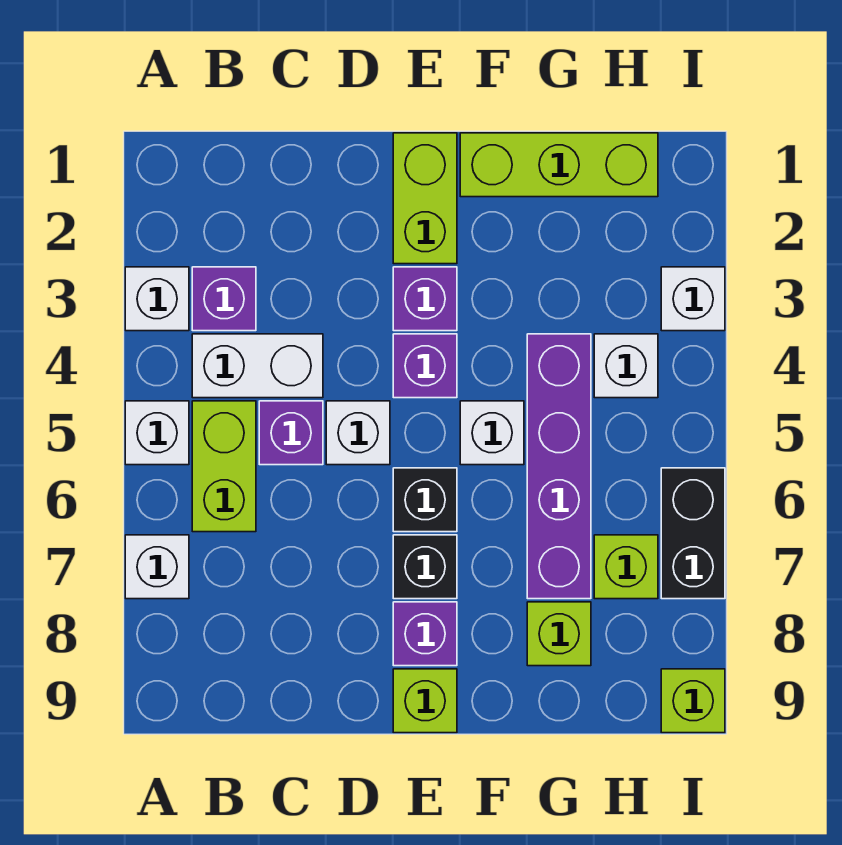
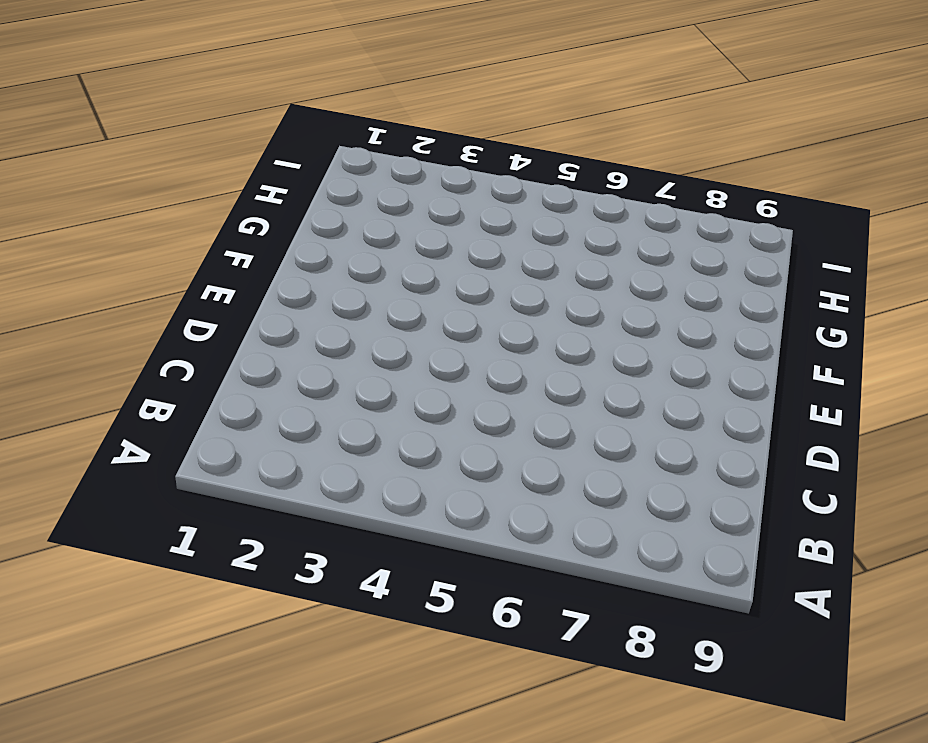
none -> white brick A3 level 1
none -> white brick A5 level 1
none -> white brick A7 level 1

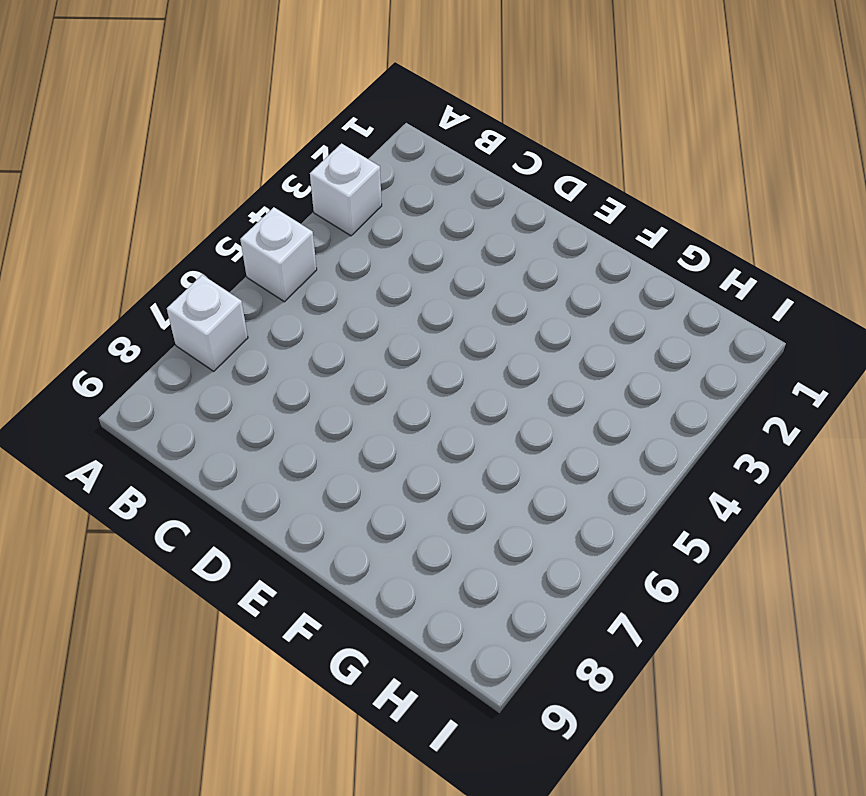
none -> purple brick B3 level 1
none -> white brick B4:C4 level 1
none -> lime brick B5:B6 level 1

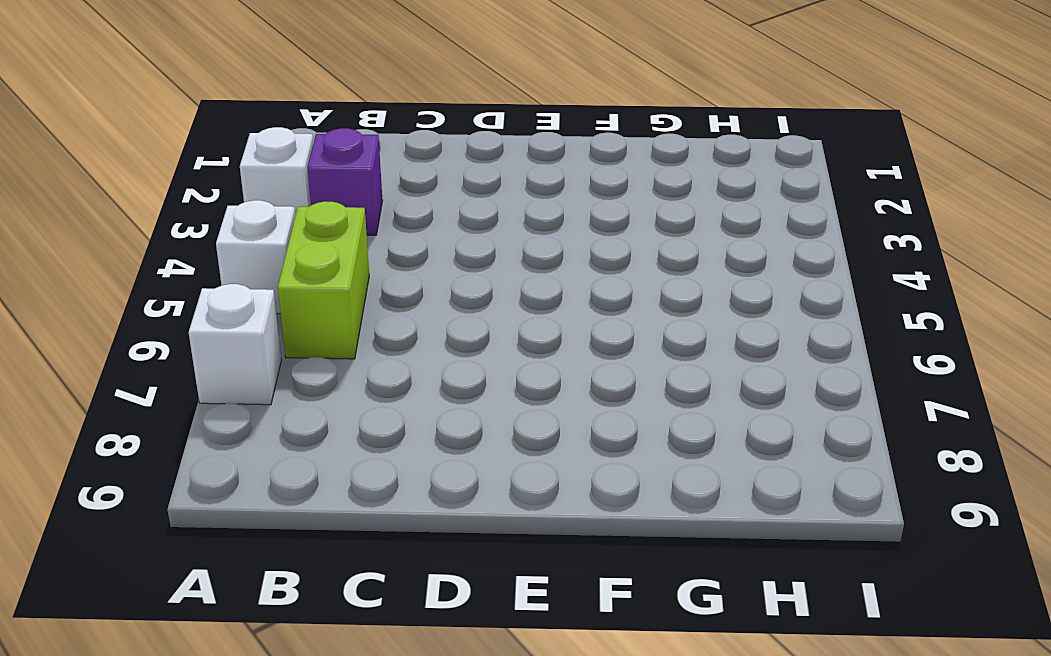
none -> white brick B4:C4 level 1
none -> purple brick C5 level 1
none -> white brick D5 level 1

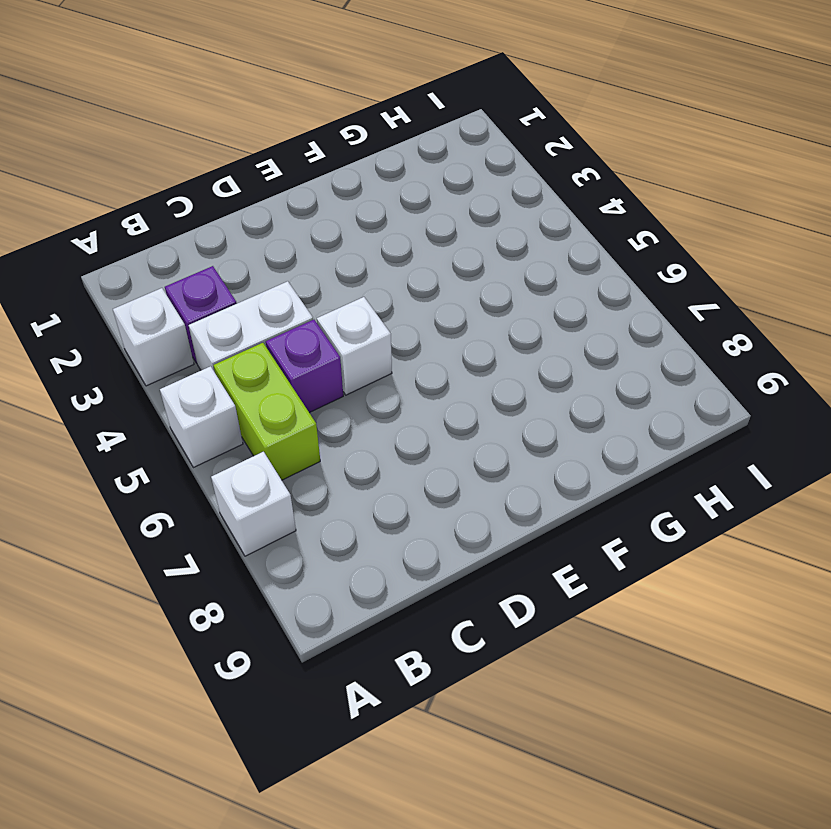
none -> lime brick E1:E2 level 1
none -> purple brick E3 level 1
none -> purple brick E4 level 1

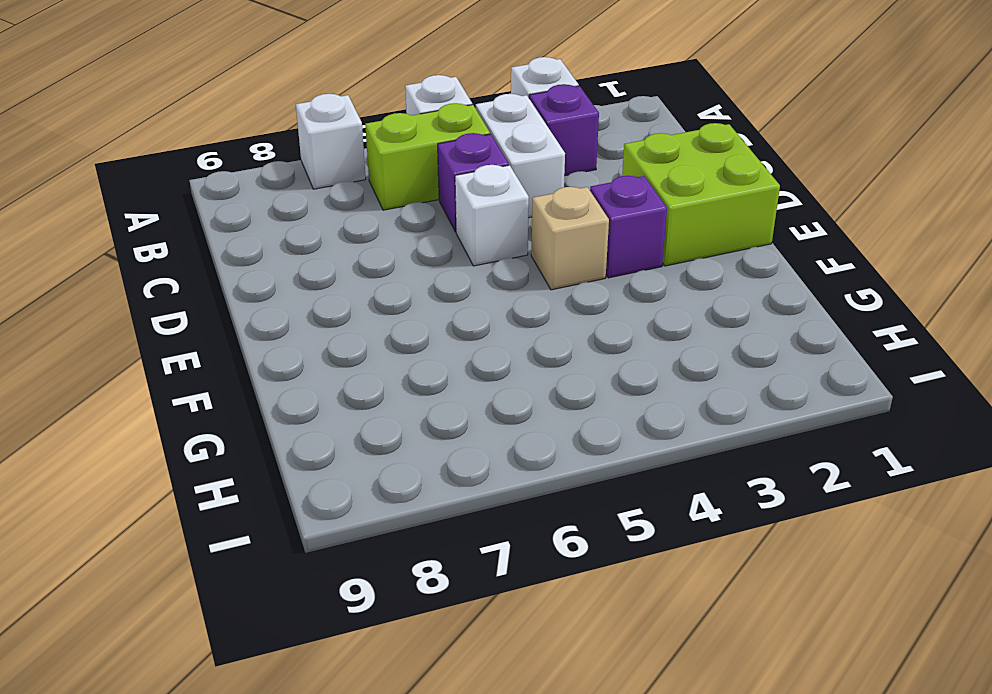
lime brick D1:E2 level 1 -> lime brick E1:E2 level 1
tan brick E4 level 1 -> purple brick E4 level 1
none -> black brick E6 level 1
none -> black brick E7 level 1
none -> purple brick E8 level 1

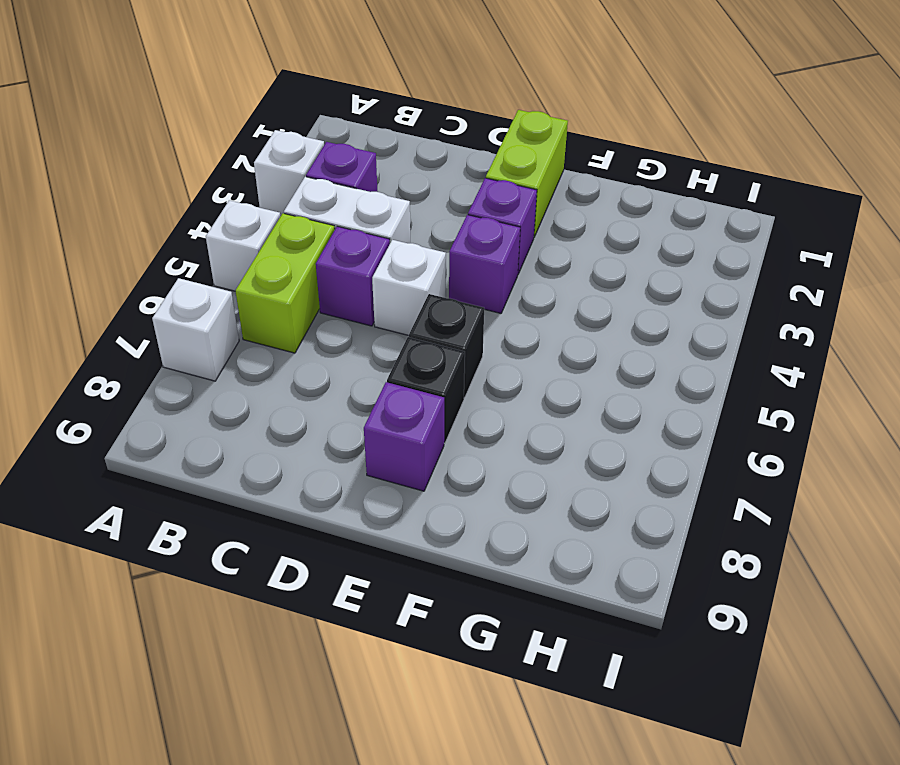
none -> lime brick E9 level 1
none -> lime brick F1:H1 level 1
none -> white brick F5 level 1

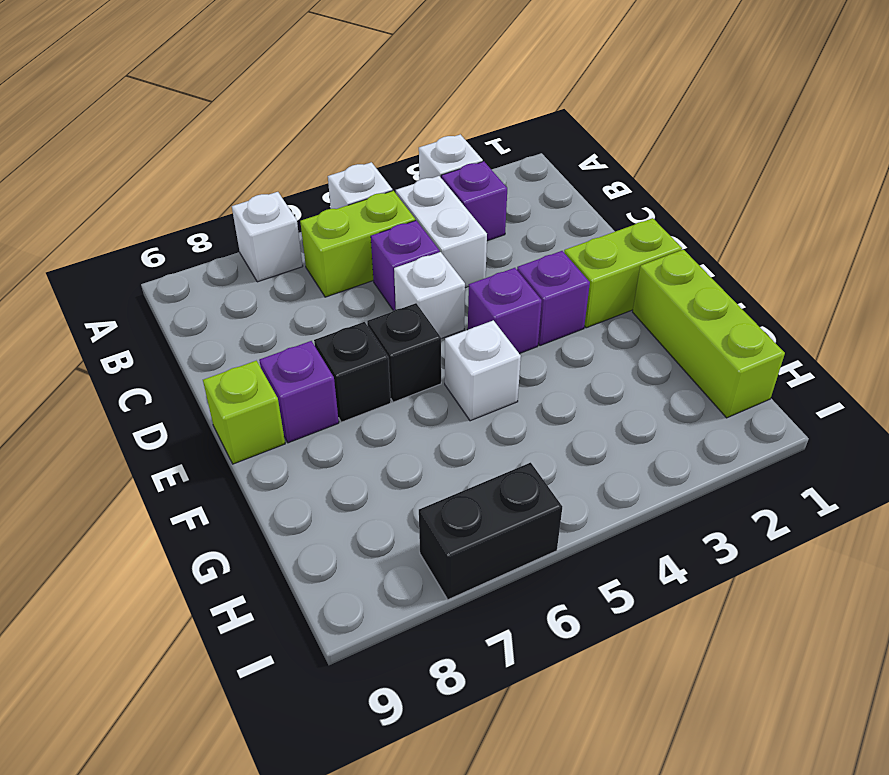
none -> purple brick G4:G7 level 1
none -> lime brick G8 level 1
none -> white brick H4 level 1

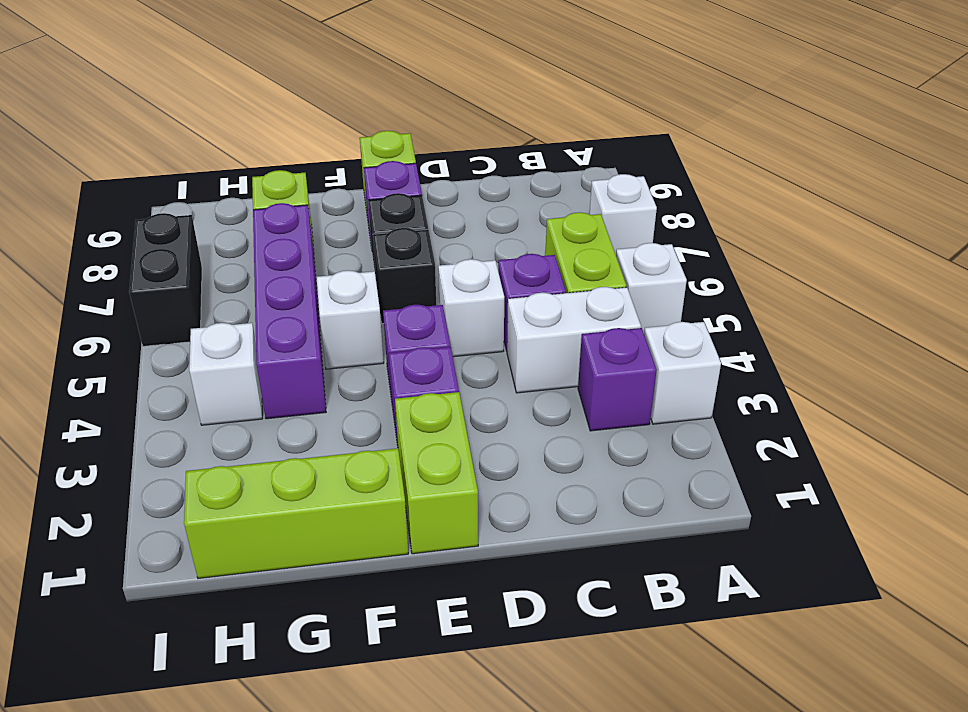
none -> lime brick H7 level 1
none -> white brick I3 level 1
none -> lime brick I9 level 1

